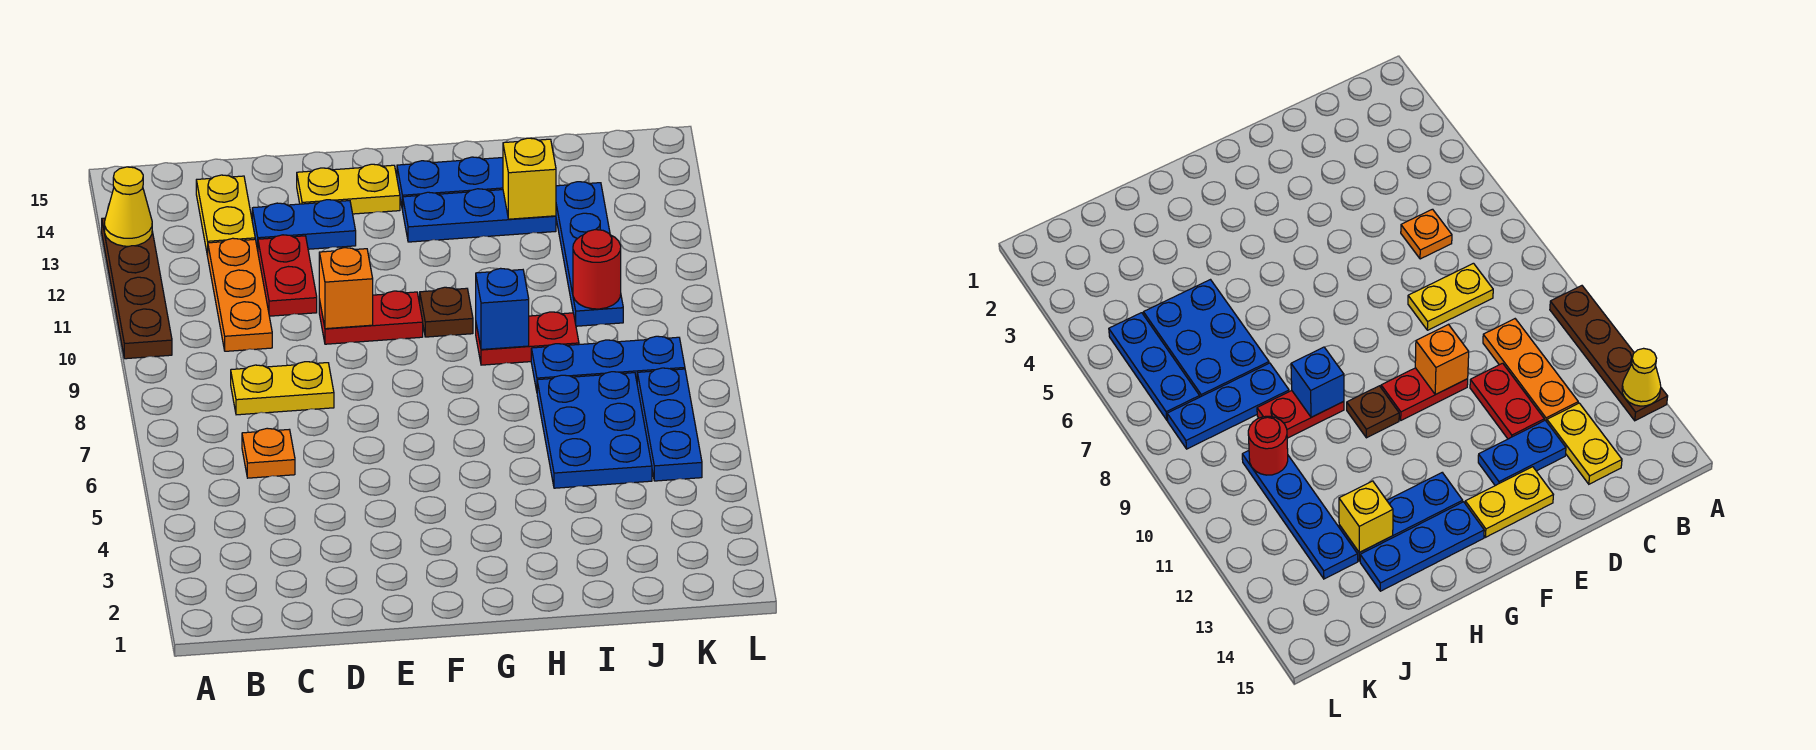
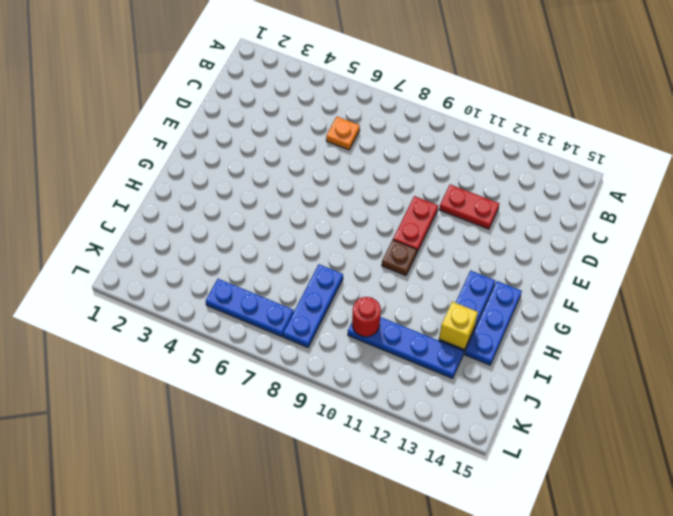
none -> brown plate A10:A13 level 1
none -> yellow plate C8:D8 level 1
none -> orange plate C10:C12 level 1

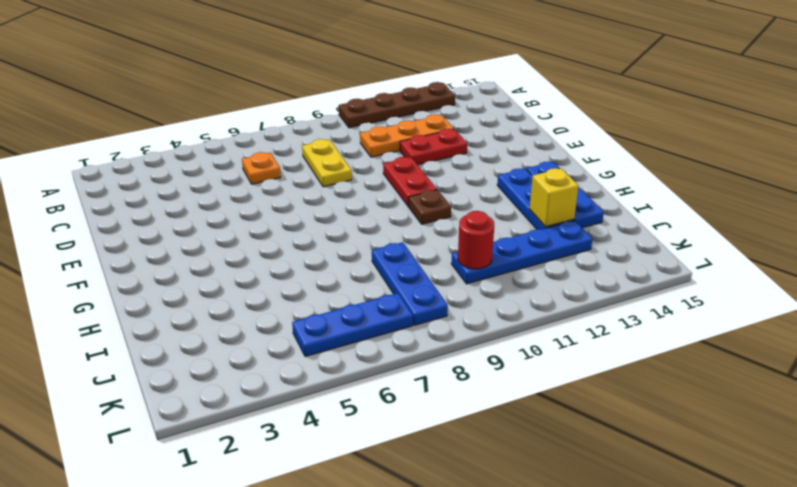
none -> yellow plate C13:C14 level 1
none -> blue plate D13:E13 level 1
none -> yellow plate E14:F14 level 1

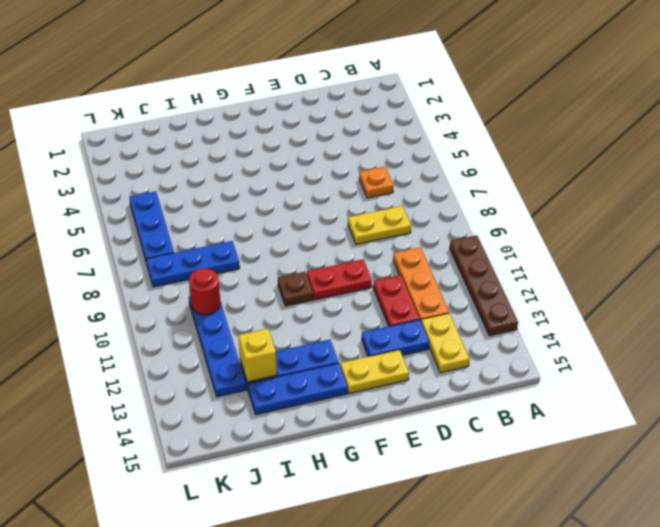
none -> red plate H9:I9 level 1
none -> blue plate I5:J7 level 1
none -> yellow cone A13 level 2

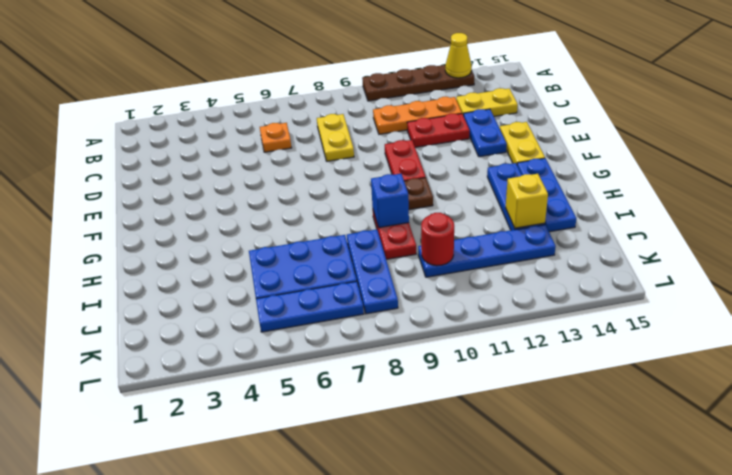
none -> orange brick E10 level 2

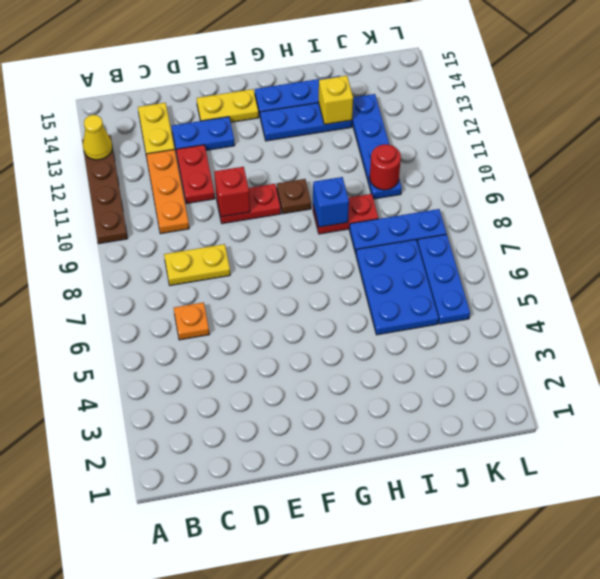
red brick E10 level 2 -> orange brick E10 level 2

